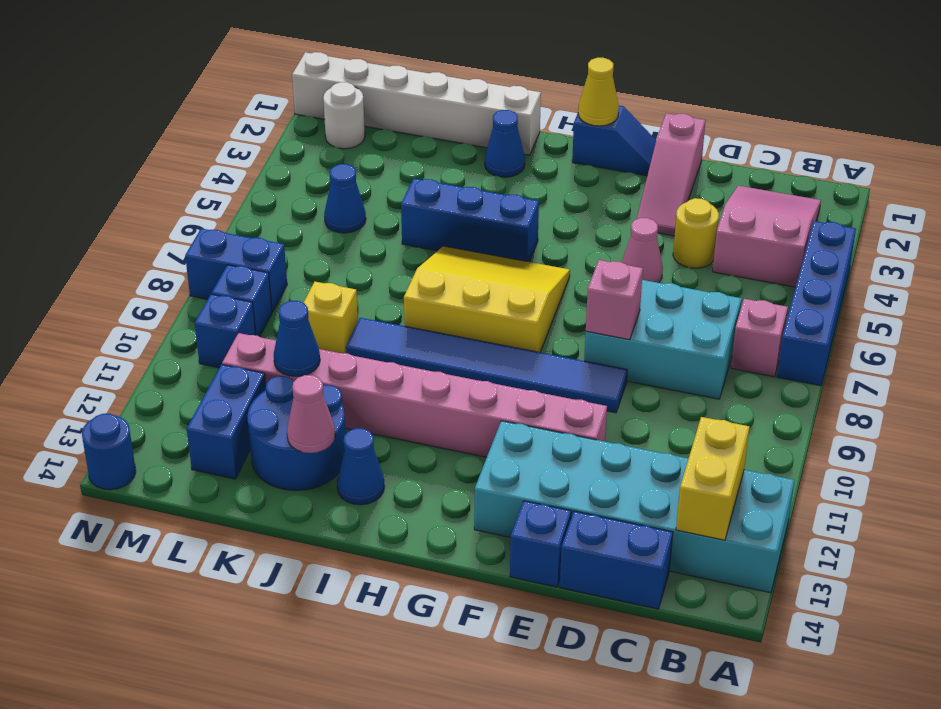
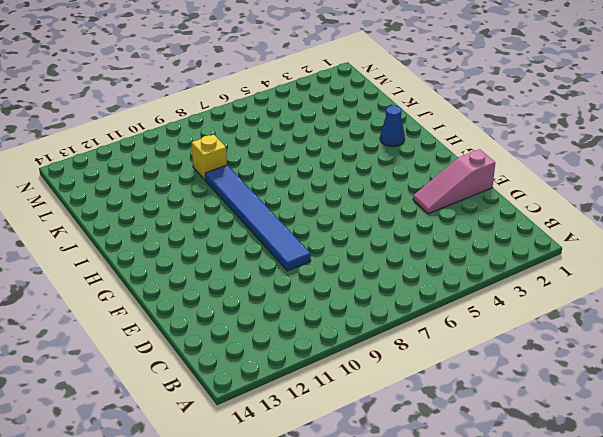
none -> blue brick A4:A7 level 1
none -> cyan brick A12:F13 level 1
none -> pink slope B2:C4 level 1 top 4
none -> pink brick B7 level 1

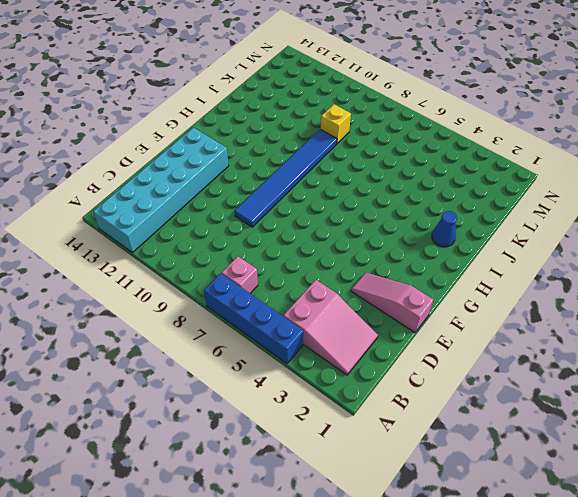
none -> cyan brick C7:E8 level 1
none -> blue brick C14:D14 level 1
none -> yellow round brick D4 level 1
none -> pink cone E5 level 1

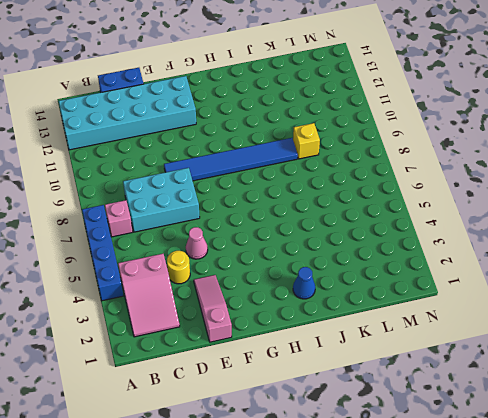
none -> pink brick E11:L11 level 1
none -> blue brick E14 level 1
none -> blue slope F1:G1 level 1 top G
none -> yellow slope G6:I8 level 1 top 8

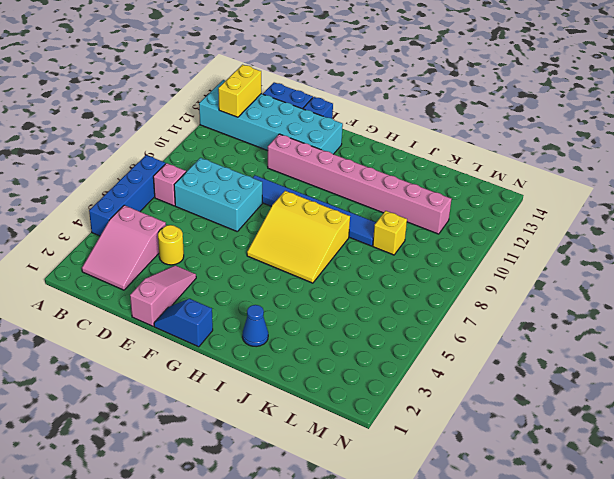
none -> pink cone E5 level 1
none -> blue brick H5:J5 level 1
none -> white brick I1:N1 level 1
none -> blue cone I13 level 1

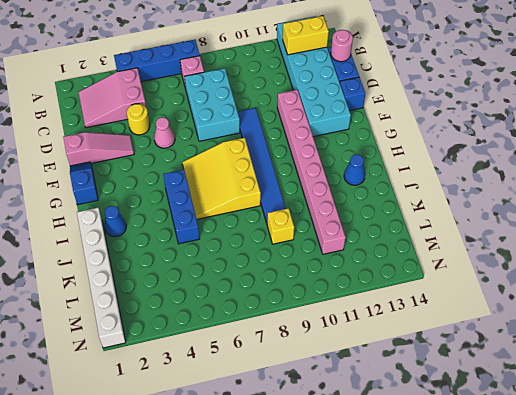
pink round brick C14 level 2 -> none
none -> blue round brick J12:K13 level 1
none -> blue cone L5 level 1
none -> blue brick L12:L13 level 1
none -> white round brick M2 level 1

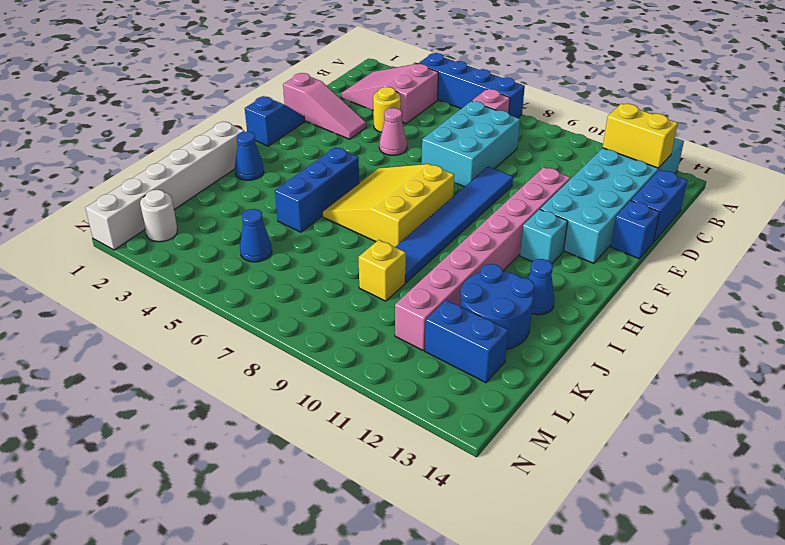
cyan brick G12 level 1 -> none
none -> blue brick M8:N8 level 1
none -> blue brick M9 level 1
none -> blue brick M10 level 1
none -> blue round brick N14 level 1

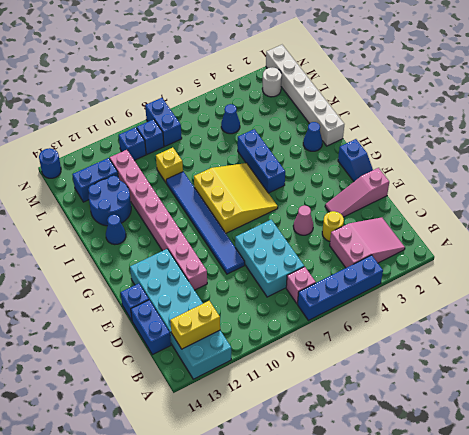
none -> pink brick E8 level 2
none -> yellow cone G1 level 2
none -> pink cone J13 level 2
none -> blue cone K11 level 2

